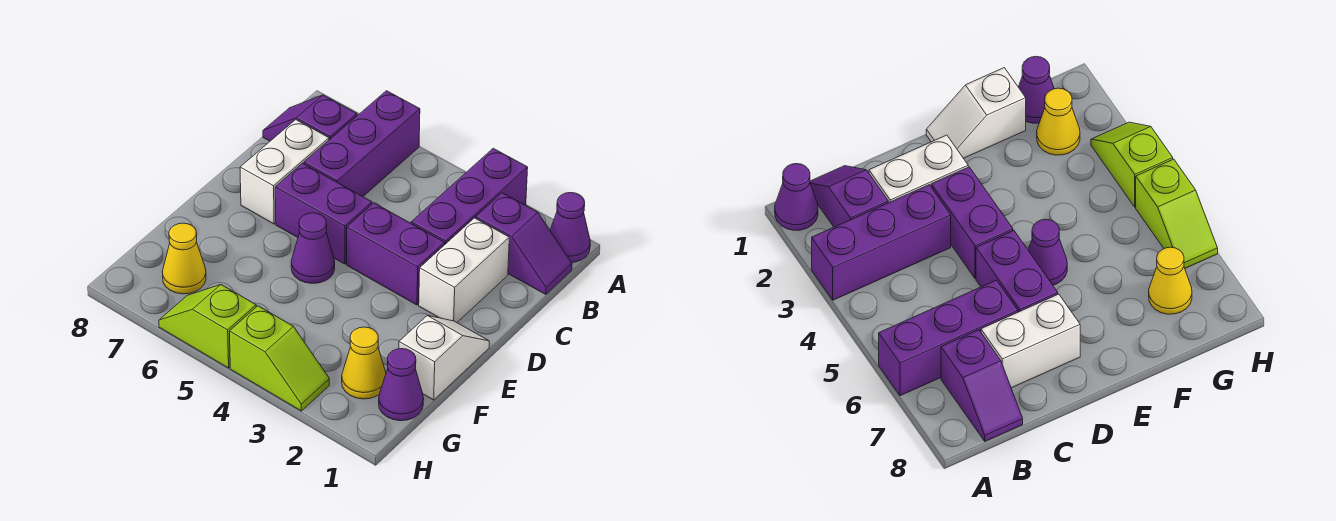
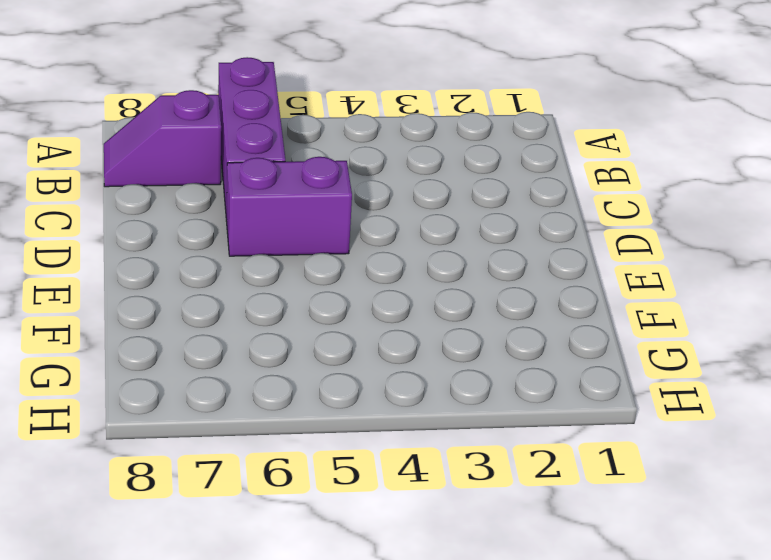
none -> purple cone A1 level 1
none -> purple brick A3:C3 level 1
none -> purple slope B1:B2 level 1 top 2

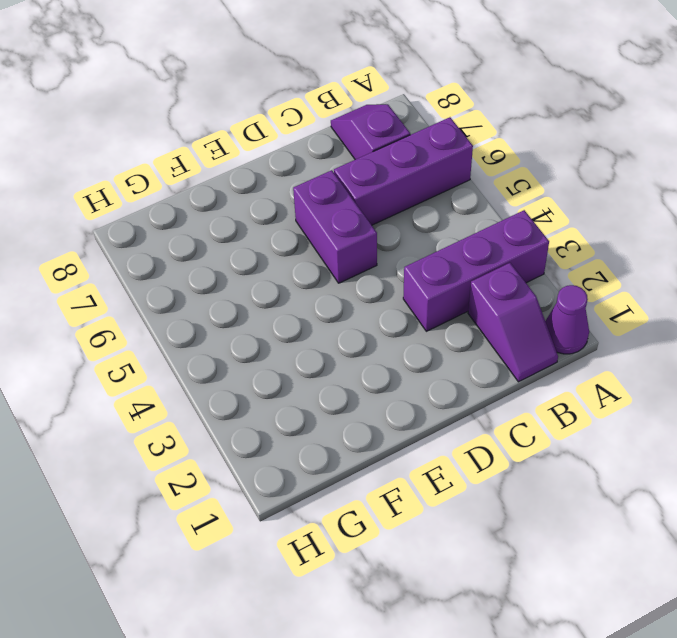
none -> white brick C2:D2 level 1
none -> white brick C7:D7 level 1
none -> purple brick D3:D4 level 1

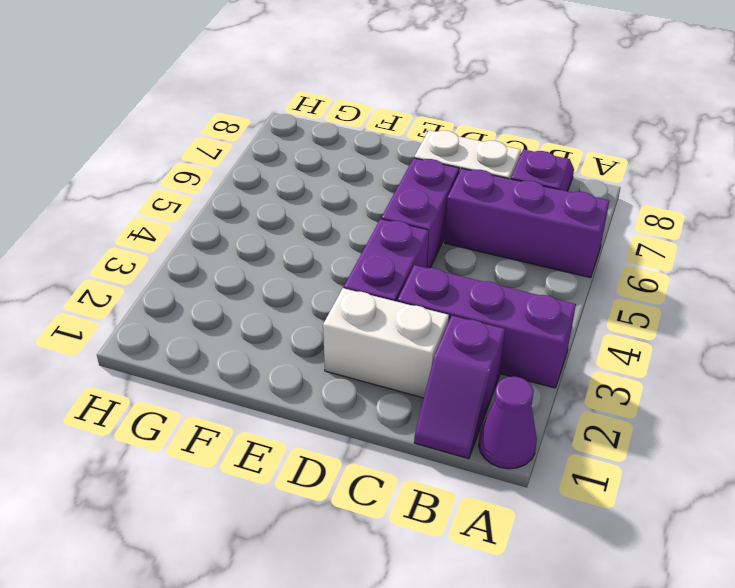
none -> white slope E1:F1 level 1 top F
none -> purple cone E5 level 1
none -> purple cone G1 level 1

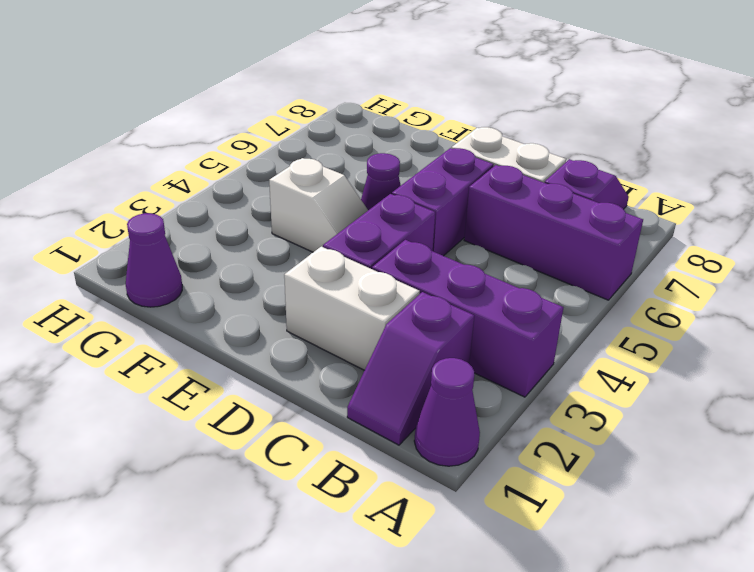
white slope E4:F4 level 1 top F -> white slope E1:F1 level 1 top F
none -> yellow cone G2 level 1
none -> yellow cone G7 level 1
none -> lime slope H3:H4 level 1 top 4

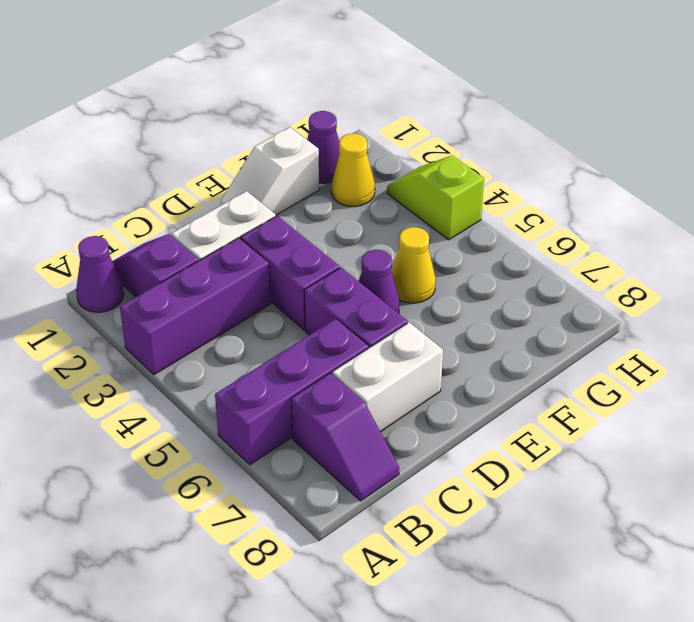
yellow cone F5 level 1 -> yellow cone G7 level 1
none -> lime slope H5:H6 level 1 top 5

